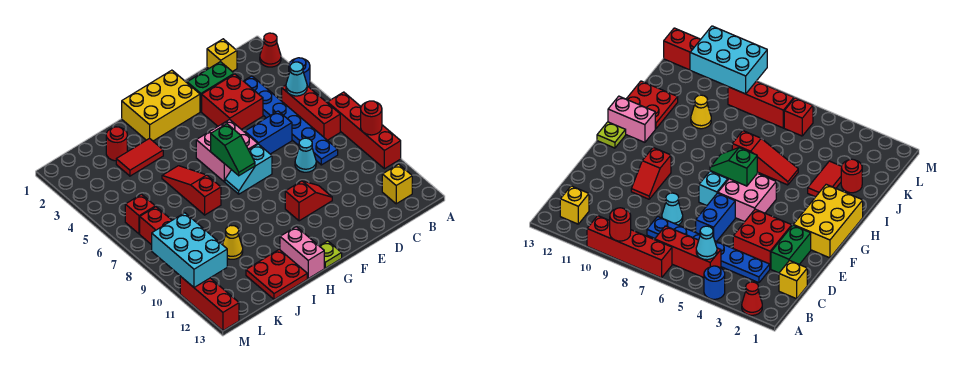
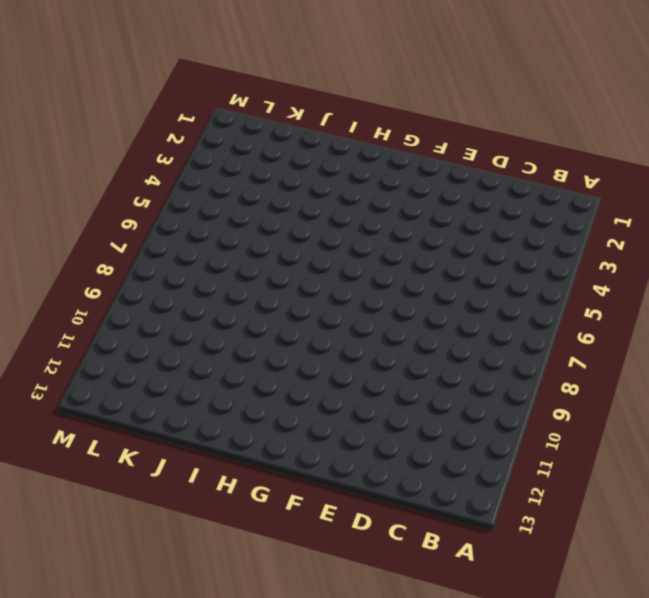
none -> red cone A2 level 1
none -> blue round brick A4 level 1
none -> red brick A7:A10 level 1

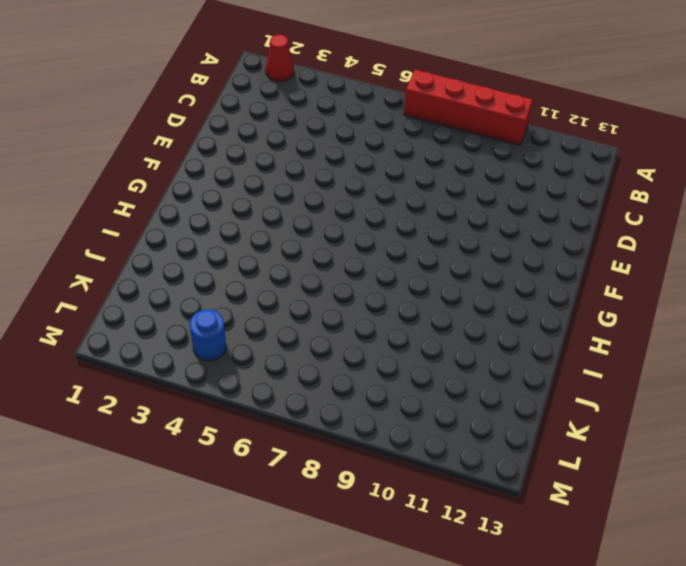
blue round brick L4 level 1 -> blue round brick A4 level 1
none -> red brick B5:B7 level 1
none -> yellow brick B12 level 1
none -> yellow brick C1 level 1

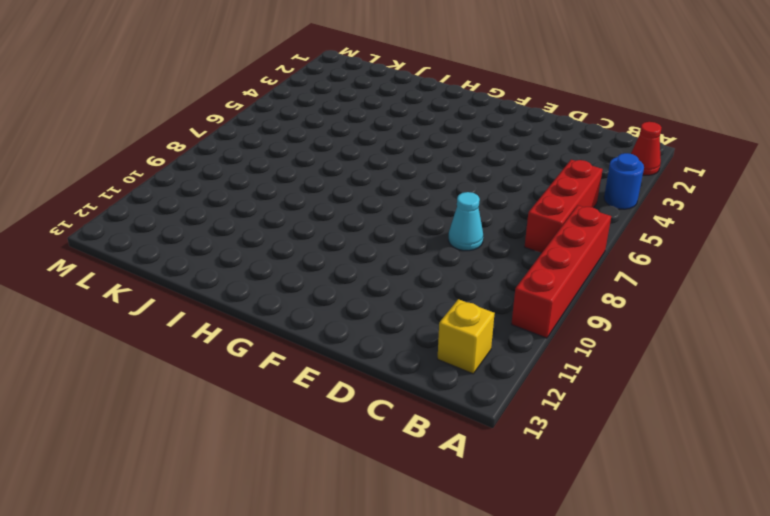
none -> yellow brick C1 level 1
none -> blue plate C3:C8 level 1
none -> green brick D2:E2 level 1

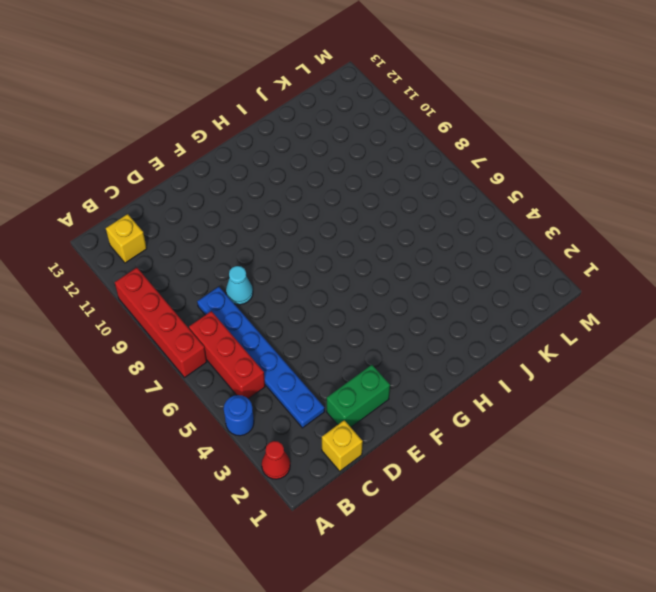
none -> red brick D3:E4 level 1
none -> blue brick D6:E6 level 1
none -> red slope E10:F10 level 1 top F

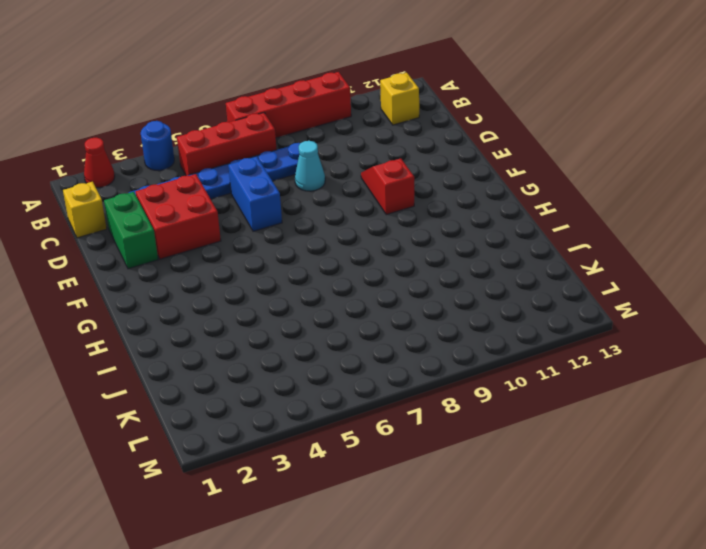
none -> yellow brick F1:H2 level 1
none -> pink brick F5:G6 level 1
none -> cyan slope F7:G7 level 1 top F

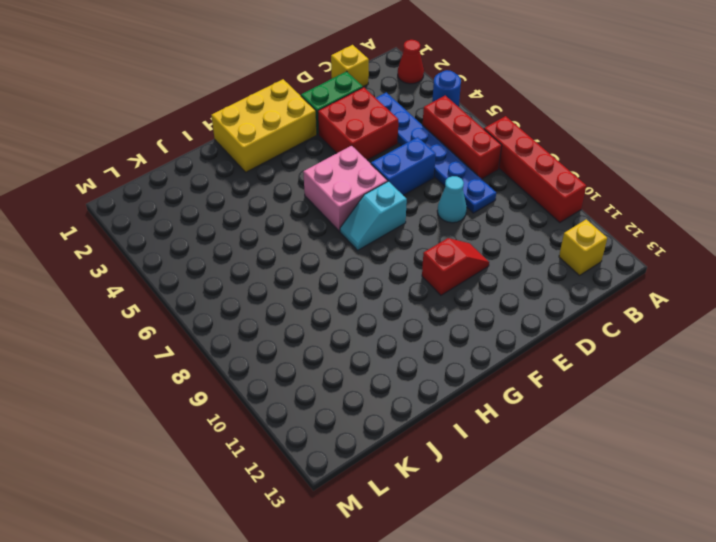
none -> lime plate G13 level 1
none -> pink brick H12:H13 level 1
none -> red tile I3:J3 level 1

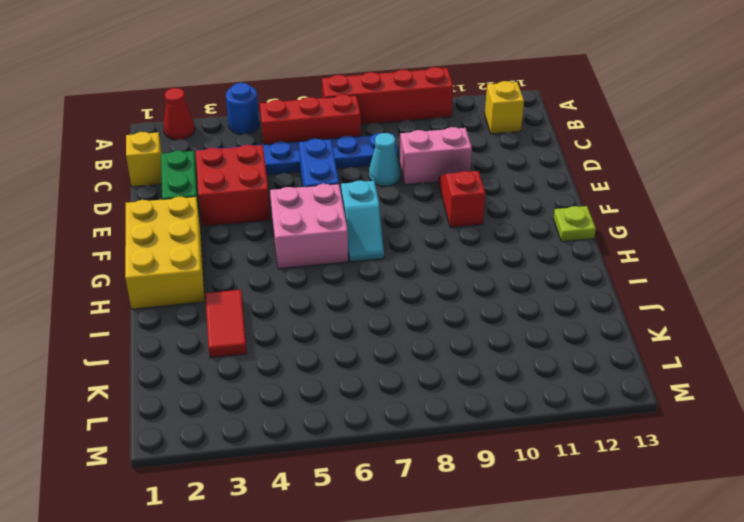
pink brick D9:D10 level 1 -> pink brick H12:H13 level 1
none -> red slope I5:I7 level 1 top 7
none -> red plate I12:J13 level 1
none -> red round brick J2 level 1

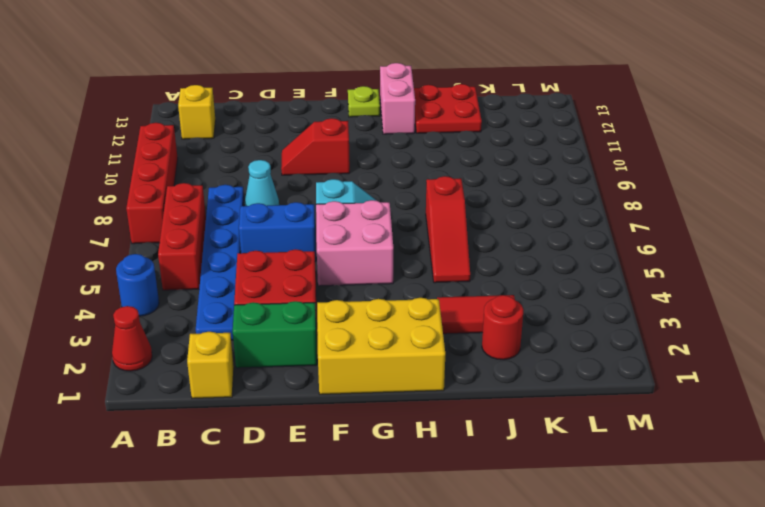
none -> yellow cone J10 level 1
none -> red brick L6 level 1
none -> red brick L7:L9 level 1

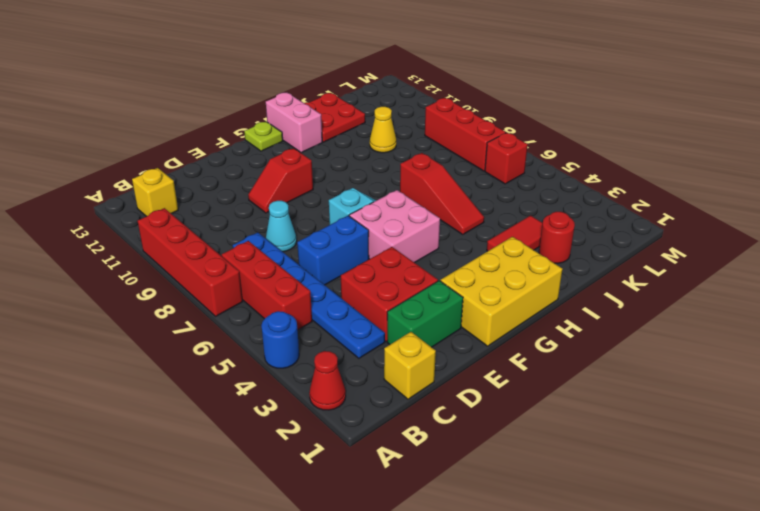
none -> red brick M11:M13 level 1
none -> red round brick A9 level 2
none -> cyan cone B5 level 2

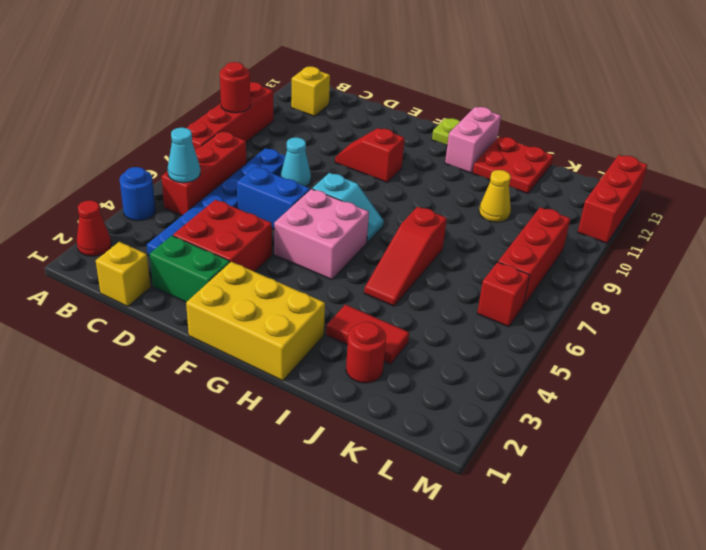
none -> green slope G6:G7 level 2 top 6
none -> cyan brick L9:M11 level 2

